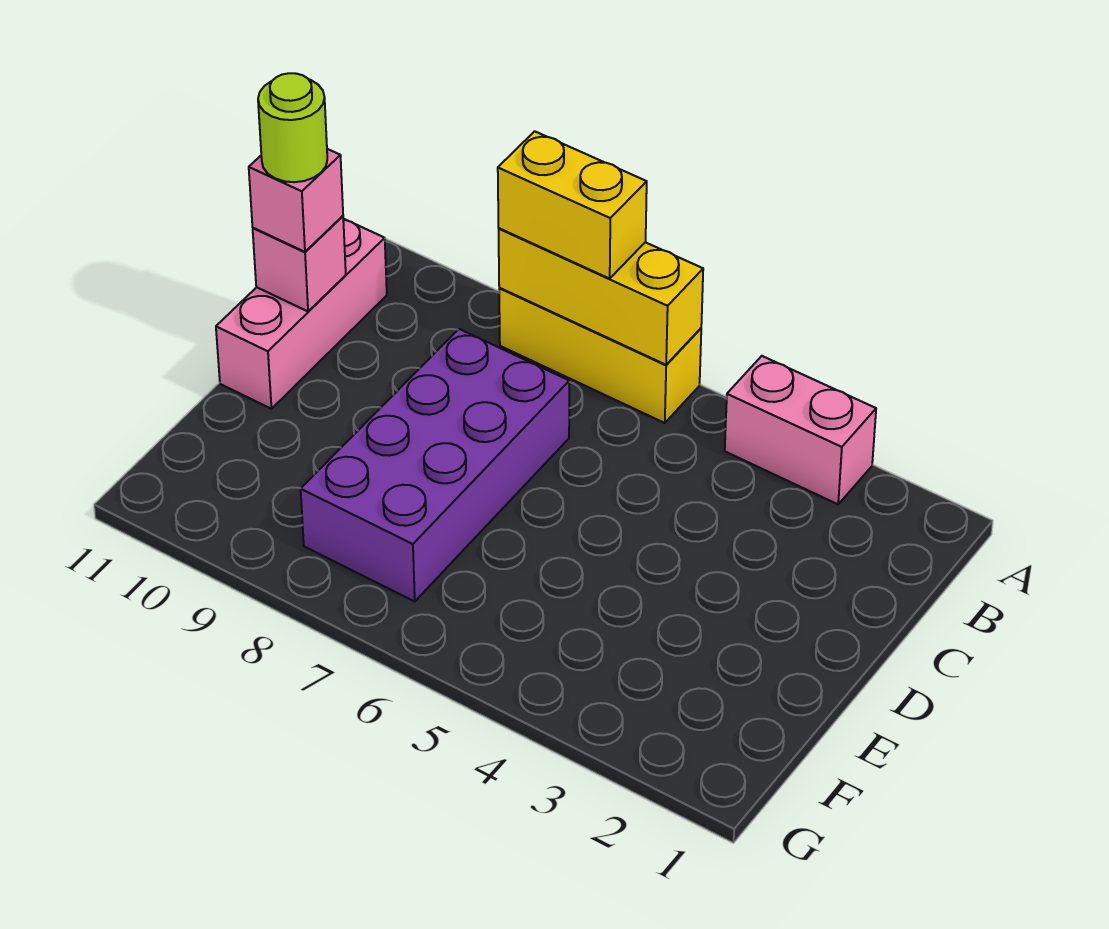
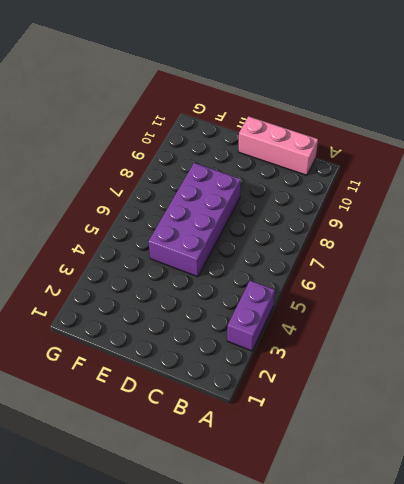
purple brick A3:A4 level 1 -> pink brick A3:A4 level 1
purple brick D5:E8 level 1 -> purple brick C7:F8 level 1
none -> yellow brick A6:A8 level 1
none -> yellow brick A6:A8 level 2

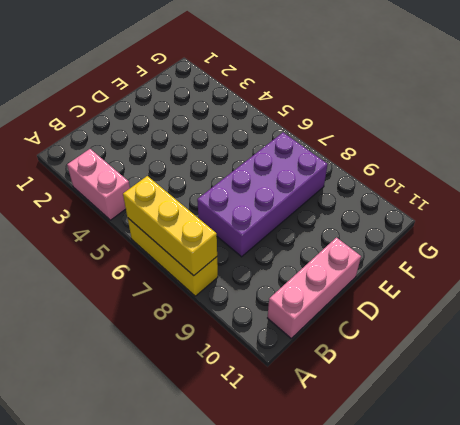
none -> pink brick C11 level 2
none -> yellow brick A7:A8 level 3

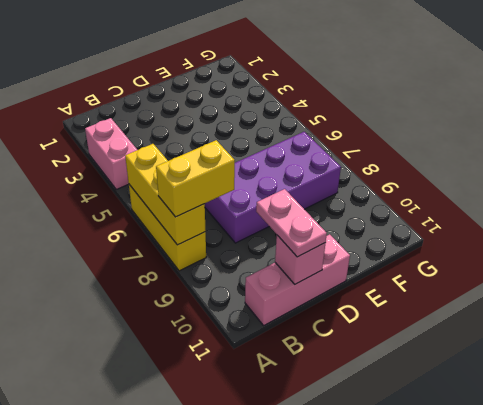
yellow brick A8:B8 level 3 -> yellow brick A7:A8 level 3
pink plate C10:C11 level 3 -> pink brick C11 level 3
none -> lime round brick C11 level 4

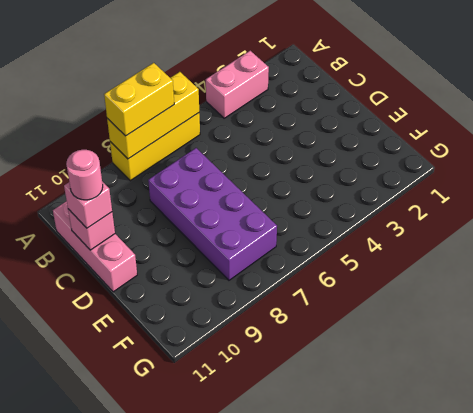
pink round brick C11 level 4 -> lime round brick C11 level 4

